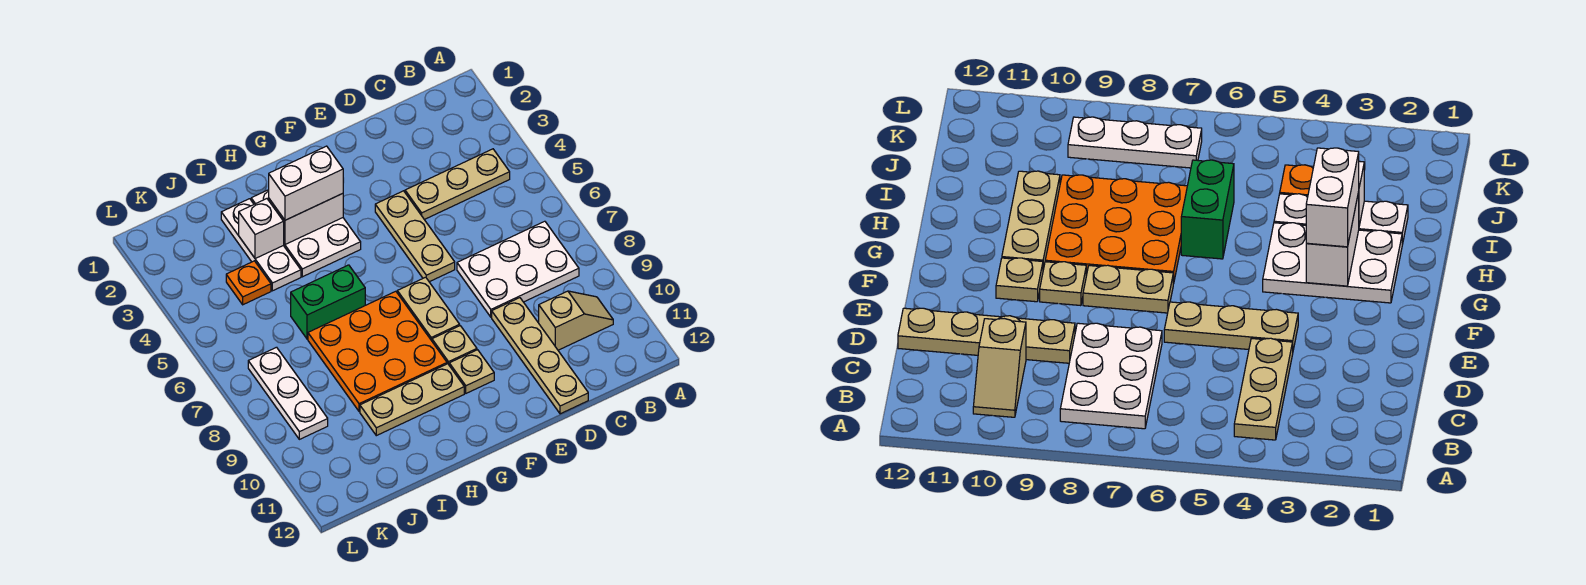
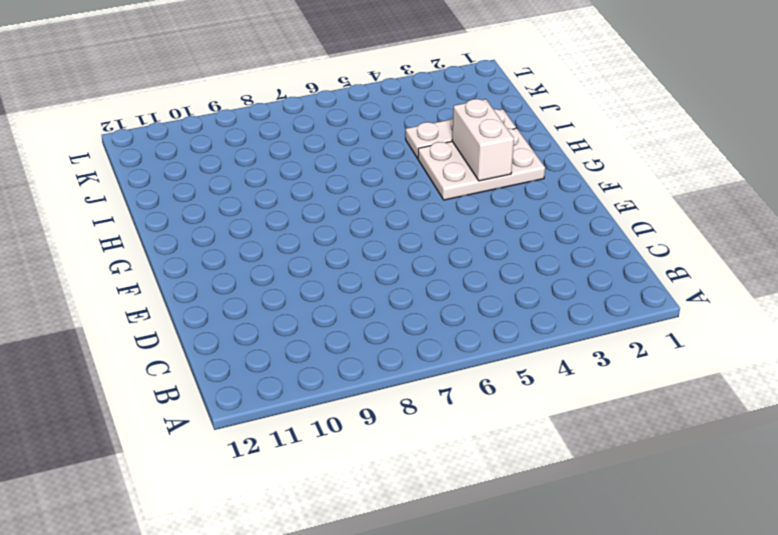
none -> tan plate B4:D4 level 1
none -> white plate B7:D8 level 1
none -> tan slope B10:C10 level 1 top C

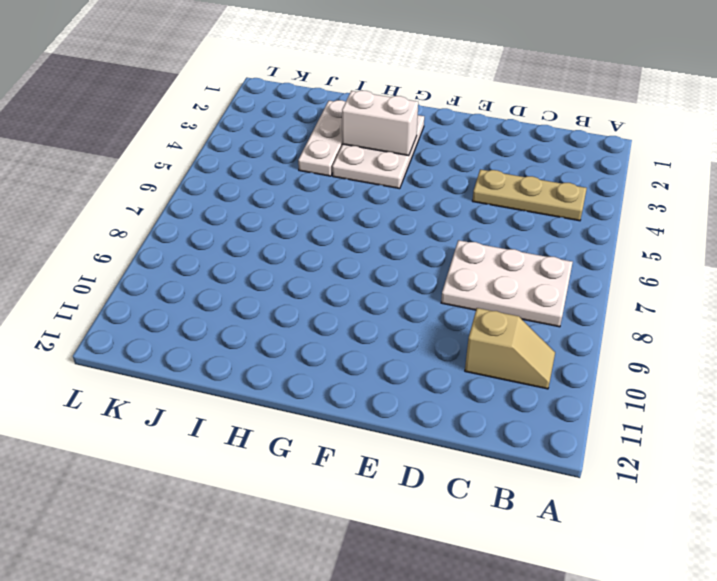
none -> tan plate D9:D12 level 1
none -> tan plate E4:E6 level 1
none -> tan plate F7:F8 level 1

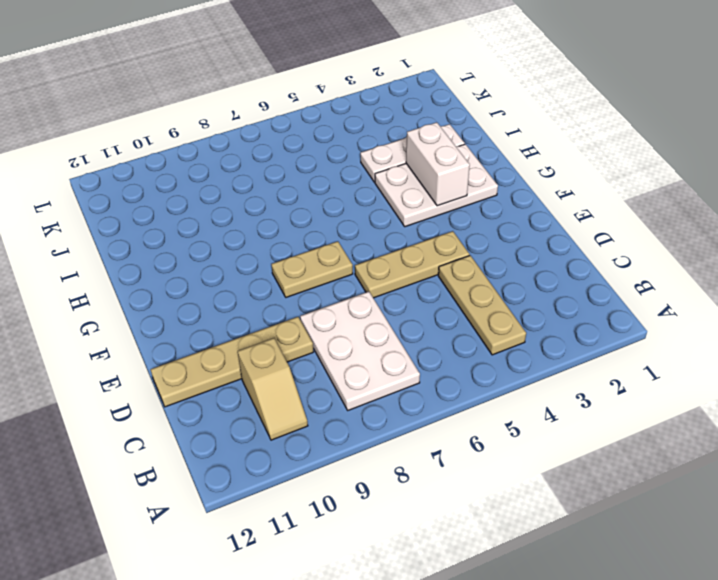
none -> tan plate F9 level 1
none -> tan plate F10 level 1
none -> orange plate G7:I9 level 1

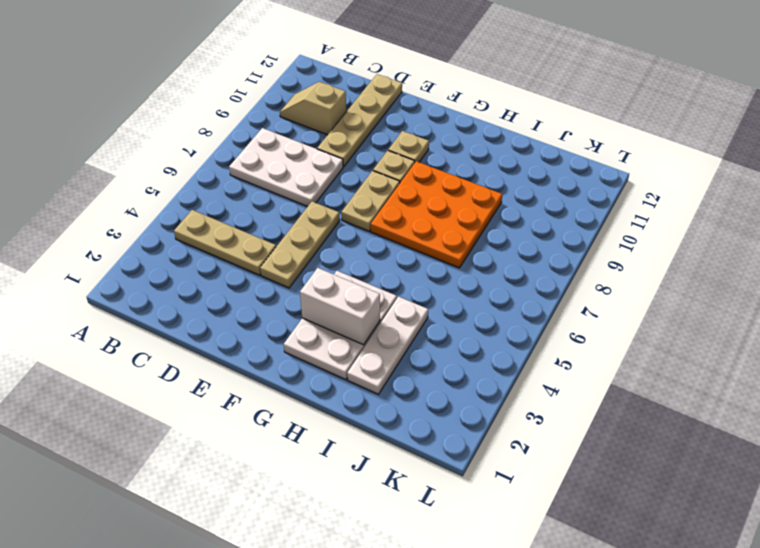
none -> tan plate G10:I10 level 1
none -> green brick H6:I6 level 1
none -> orange plate J4 level 1

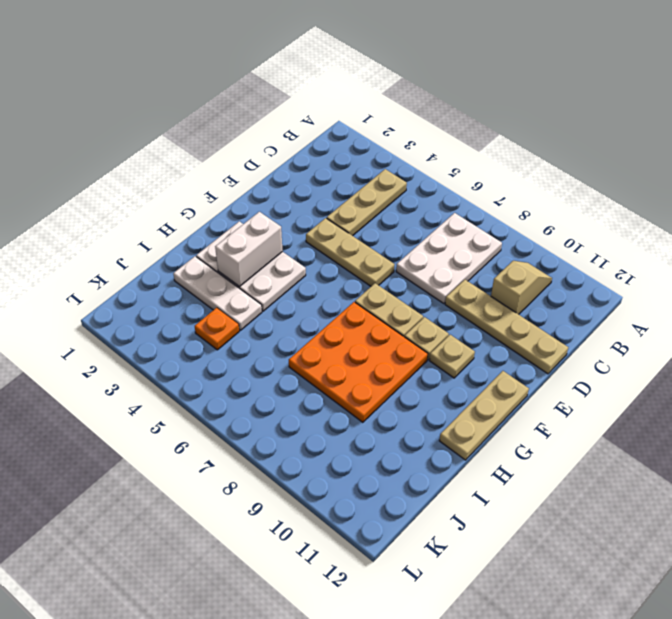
tan plate F12:H12 level 1 -> tan plate G10:I10 level 1
none -> green brick H6:I6 level 1
none -> white plate K7:K9 level 1
none -> white brick I3 level 2

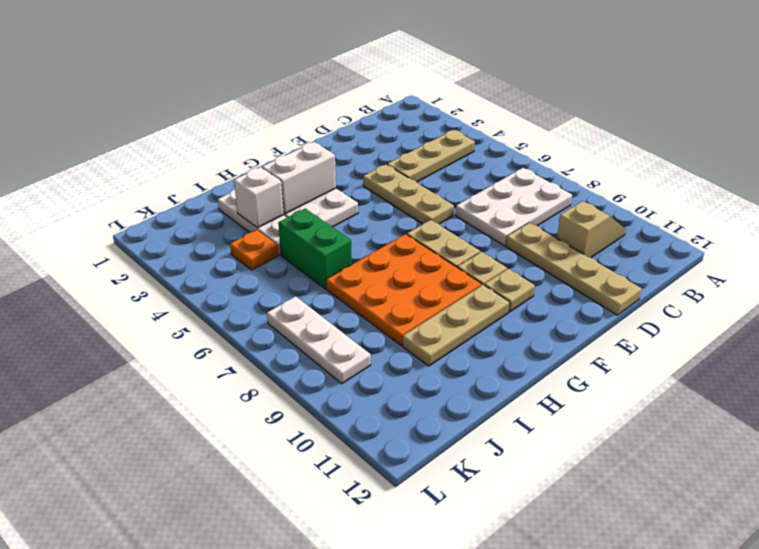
green brick I5:I6 level 1 -> green brick H6:I6 level 1
none -> white brick G3:H3 level 3

